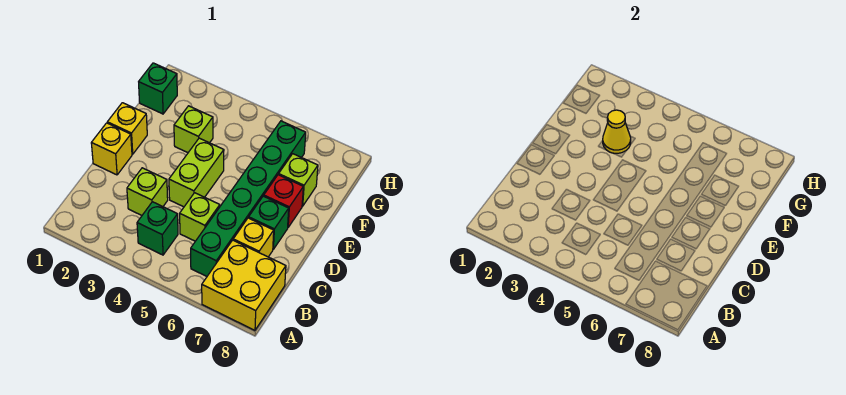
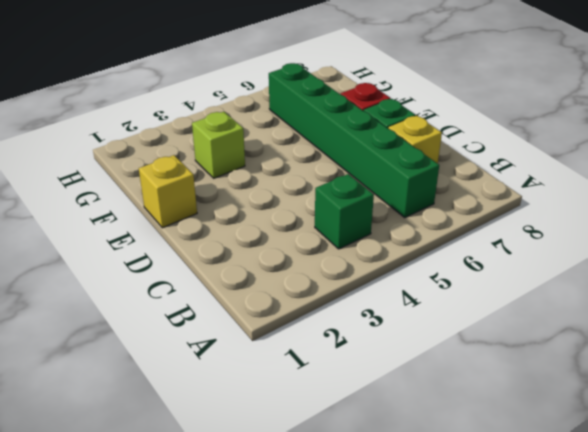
none -> yellow brick A7:B8 level 1
none -> lime brick C3 level 1
none -> lime brick C5 level 1

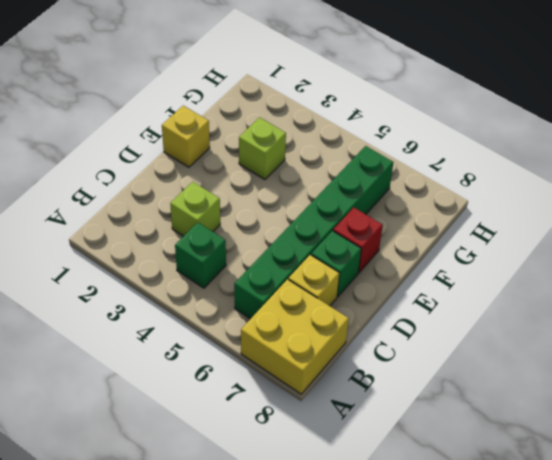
none -> lime brick C5 level 1
none -> yellow brick D1 level 1
none -> lime brick D4:E4 level 1

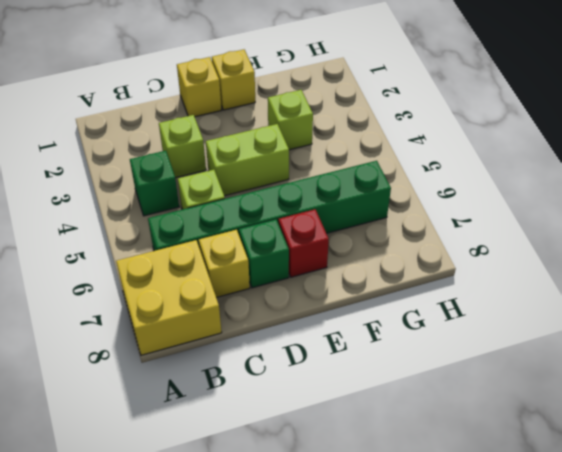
none -> lime brick F7 level 1
none -> green brick G1 level 1
none -> yellow cone F3 level 2

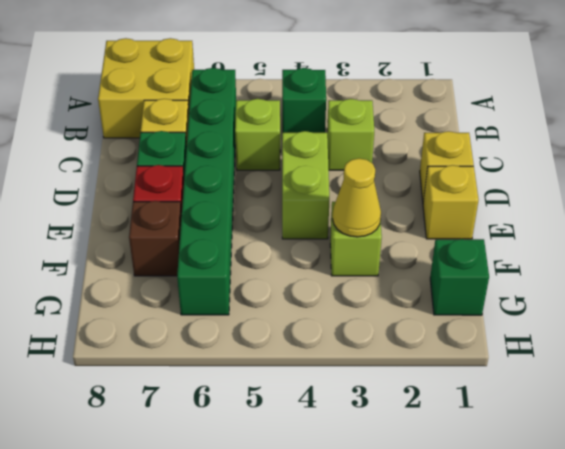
brown brick F7 level 1 -> lime brick F7 level 1

